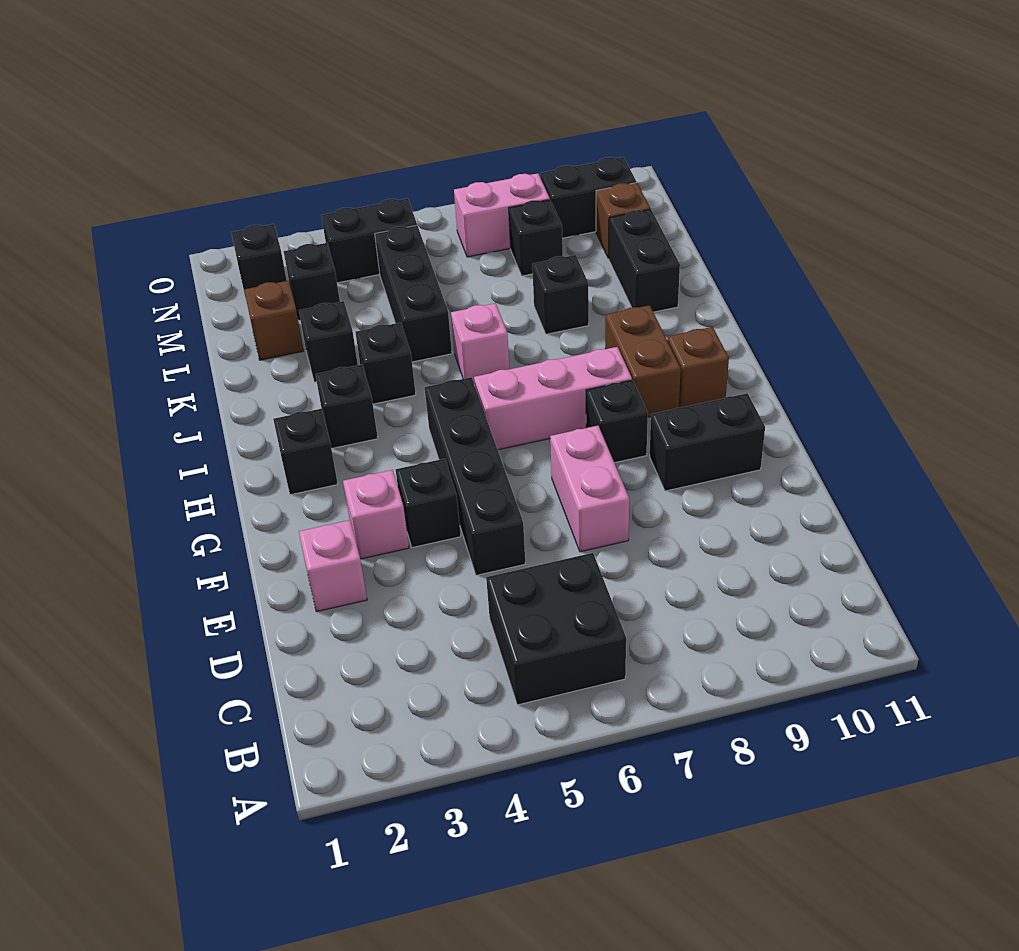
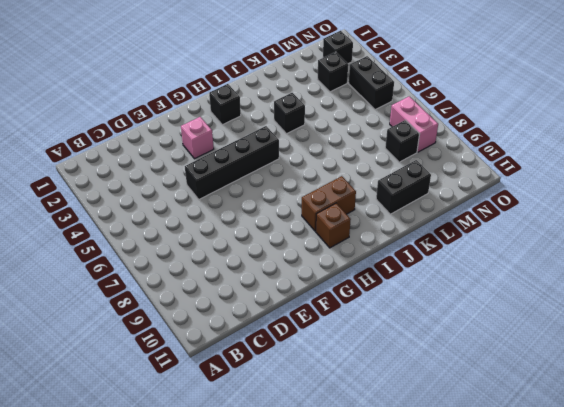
none -> black brick B5:C6 level 1
none -> pink brick E2 level 1
none -> pink brick E7:F7 level 1

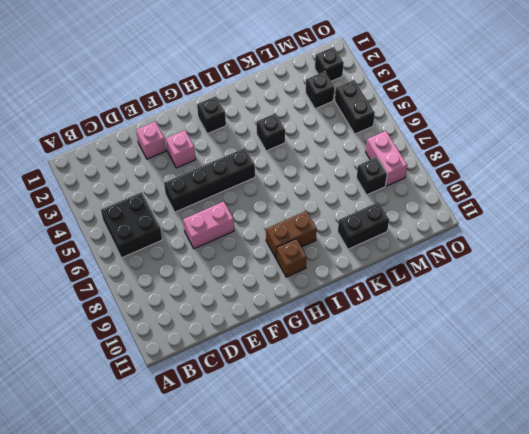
none -> black brick F4 level 1
none -> black brick F9:F10 level 1
none -> black brick G8 level 1

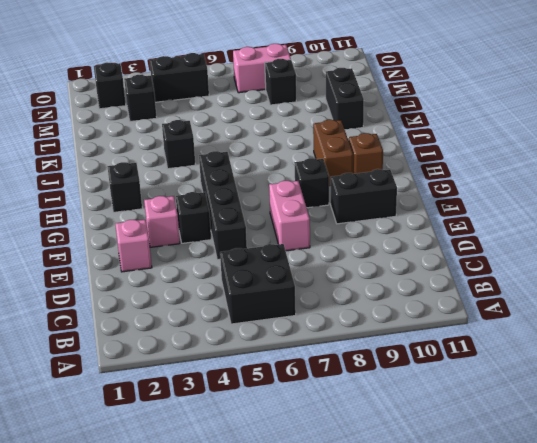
none -> pink brick H6:H8 level 1
none -> black brick I3 level 1
none -> pink brick J6 level 1

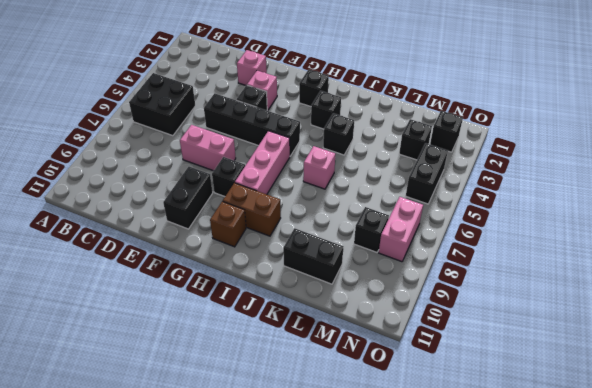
none -> black brick K3 level 1
none -> black brick K5:M5 level 1
none -> black brick K8 level 1

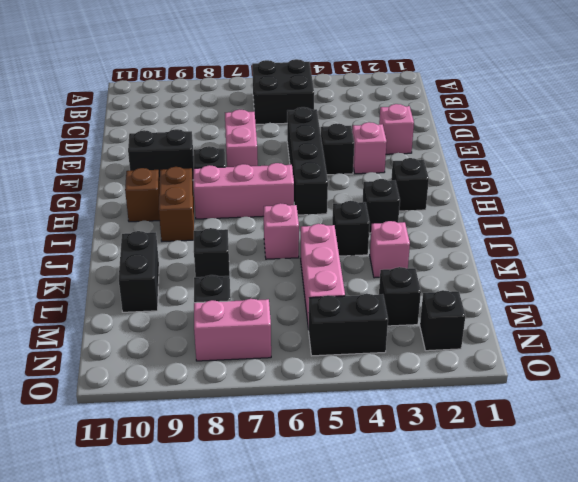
pink brick K3 level 1 -> black brick K3 level 1
pink brick K5:M5 level 1 -> black brick K5:M5 level 1
none -> brown brick L2 level 1
none -> brown brick M10 level 1
none -> black brick N9:N10 level 1

